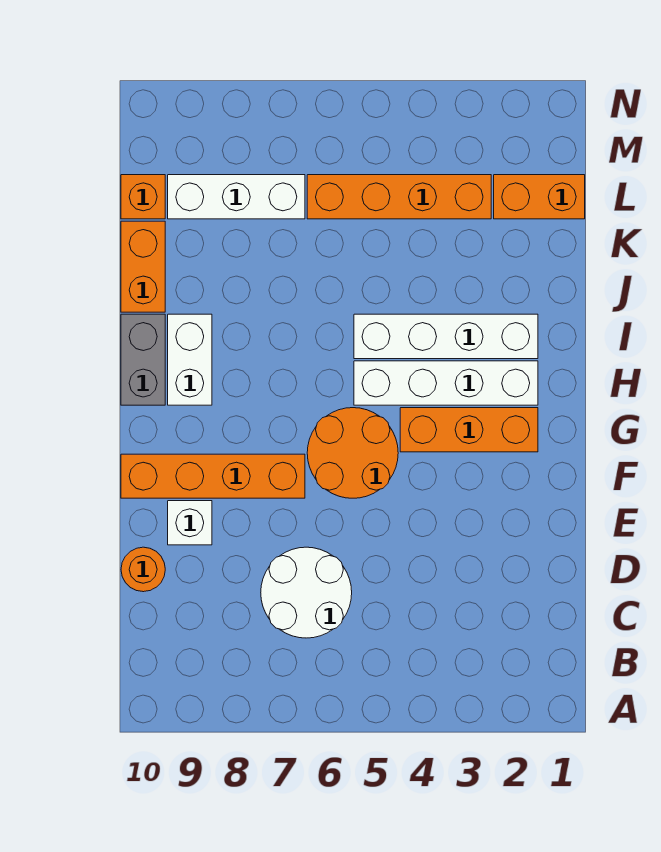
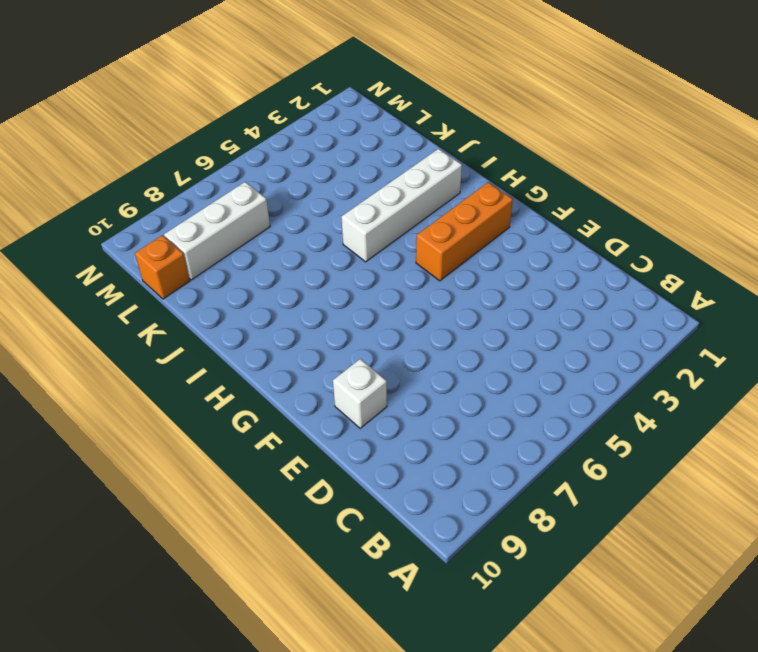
none -> white round brick C6:D7 level 1
none -> orange round brick D10 level 1
none -> orange round brick F5:G6 level 1

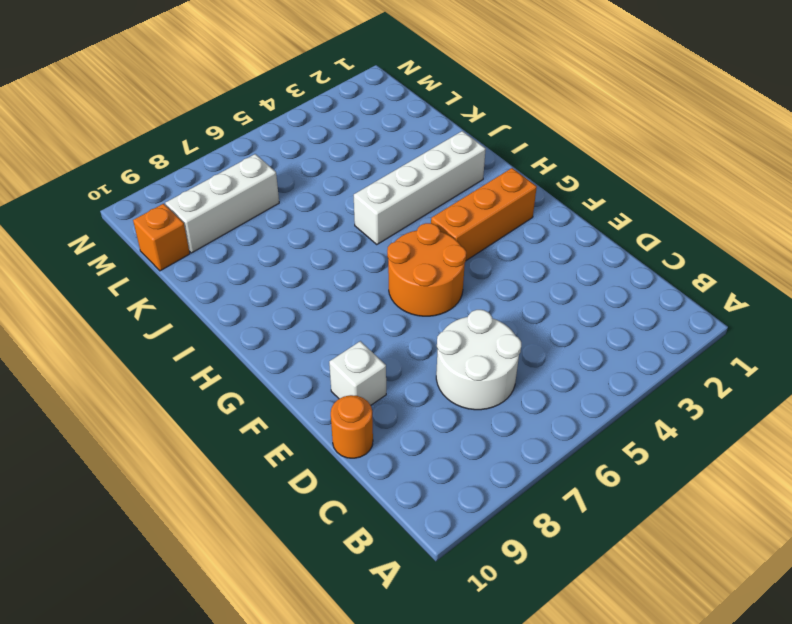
none -> orange brick F7:F10 level 1
none -> white brick H2:H5 level 1
none -> white brick H9:I9 level 1

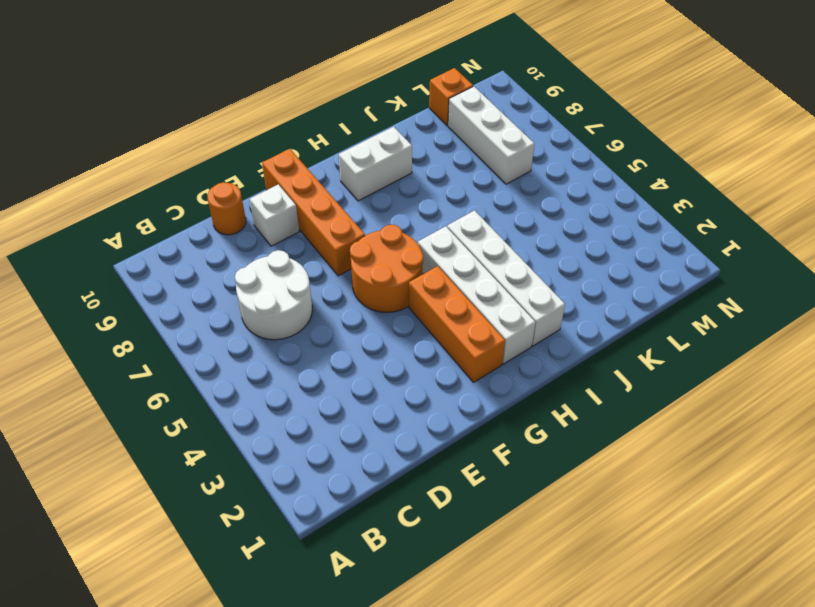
none -> grey brick H10:I10 level 1
none -> orange brick J10:K10 level 1
none -> orange brick L1:L2 level 1

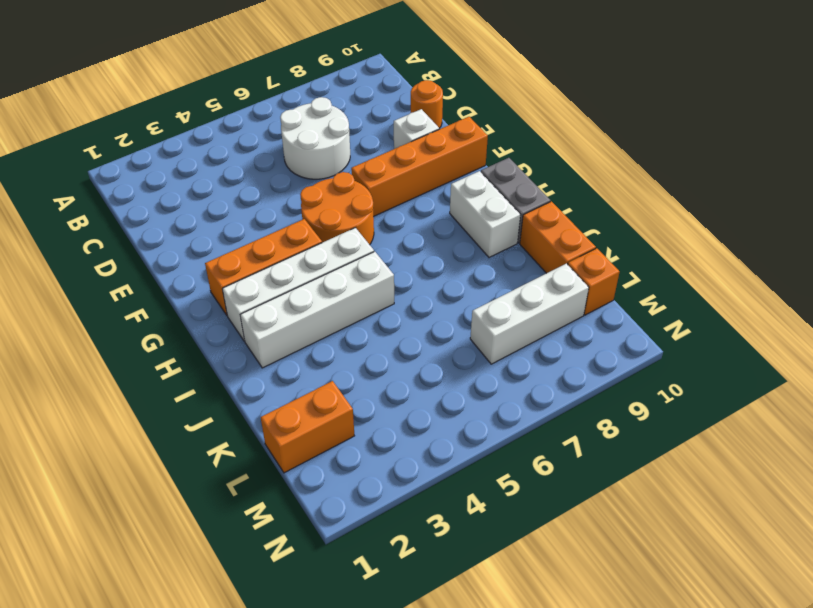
none -> orange brick L3:L6 level 1

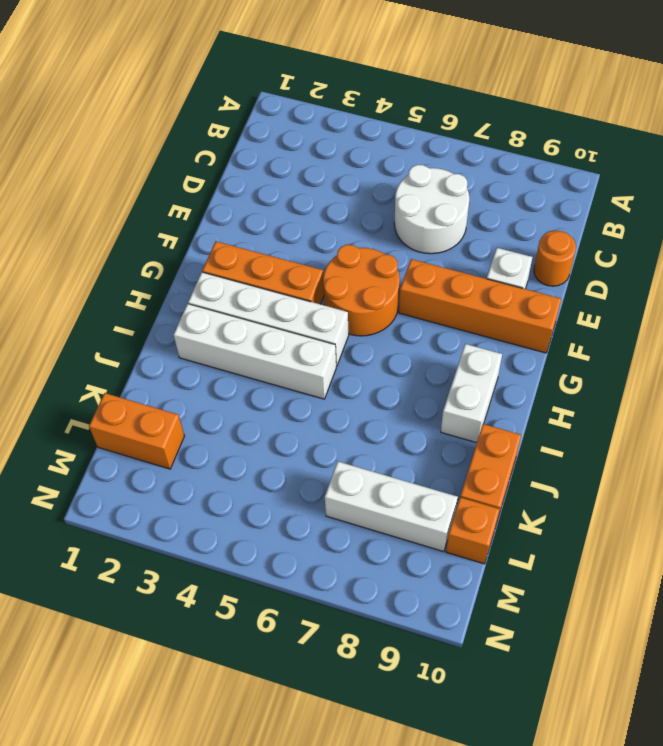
none -> grey brick H10:I10 level 1
none -> orange brick L3:L6 level 1

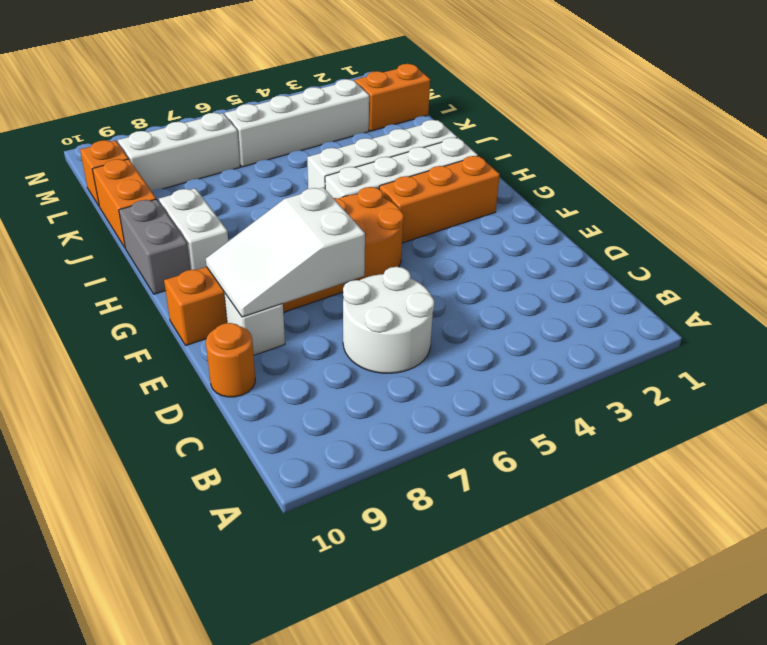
white slope E7:F9 level 2 top 7 -> none
white brick L3:L6 level 1 -> orange brick L3:L6 level 1

